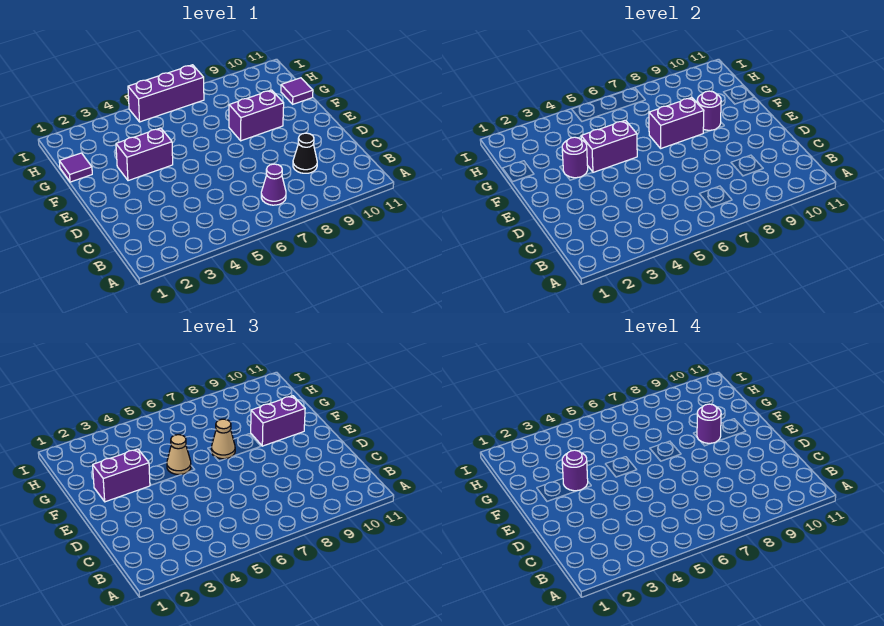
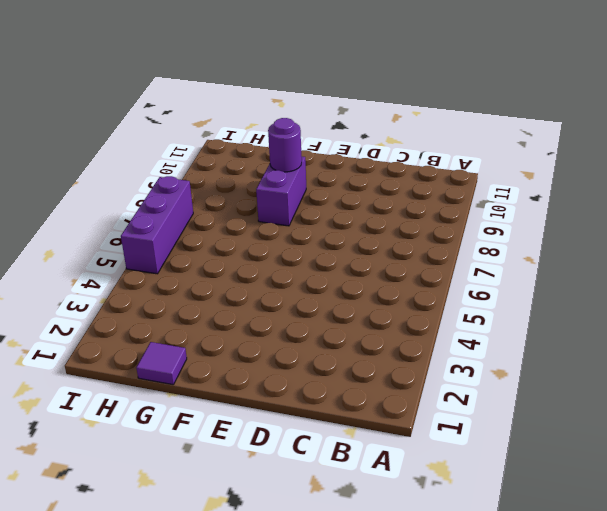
none -> purple cone B7 level 1
none -> black cone C9 level 1
none -> purple brick F3:F4 level 1

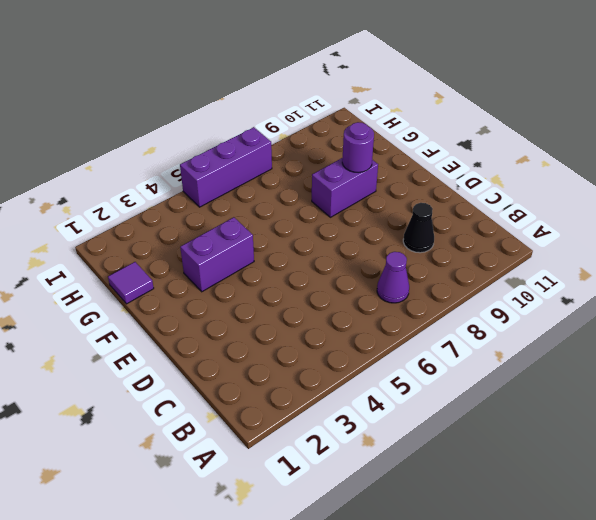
none -> purple tile G11 level 1
none -> purple round brick F3 level 2
none -> purple brick F4:F5 level 2

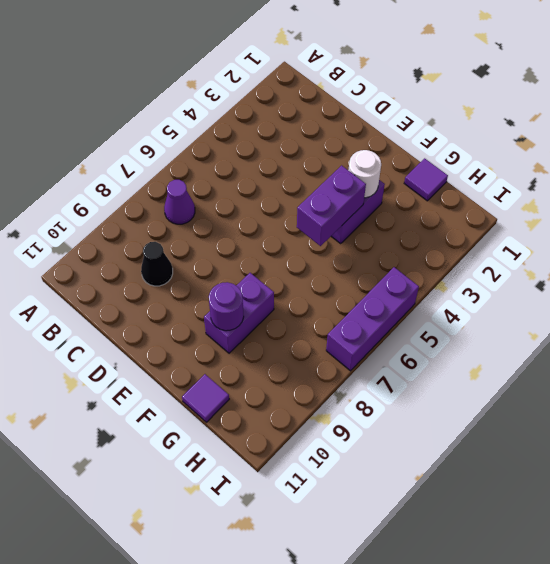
white round brick F3 level 2 -> purple round brick F3 level 2
none -> purple brick F7:F8 level 2
none -> purple brick F2:F3 level 3
none -> tan cone F5 level 3

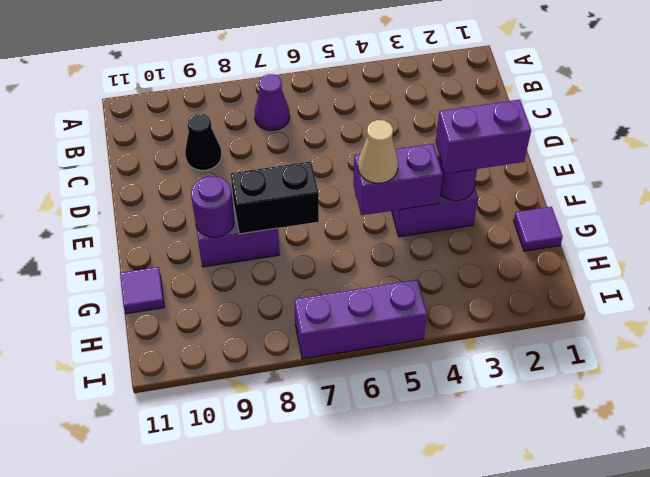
black brick F7:F8 level 2 -> purple brick F7:F8 level 2
none -> tan cone F7 level 3
none -> purple brick F9:F10 level 3
none -> purple round brick F3 level 4

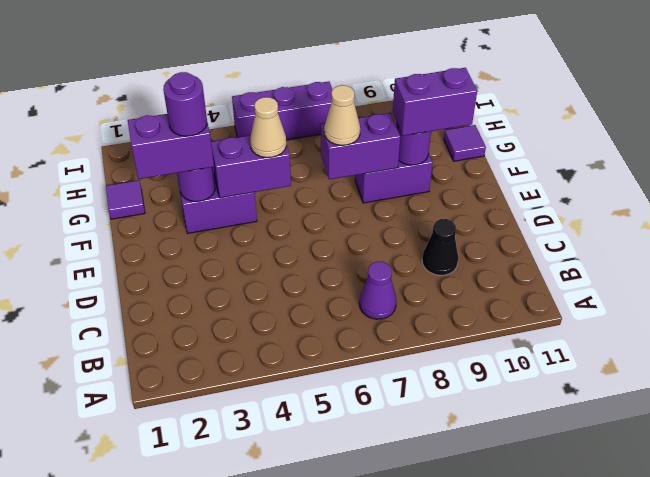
none -> purple round brick F9 level 4

